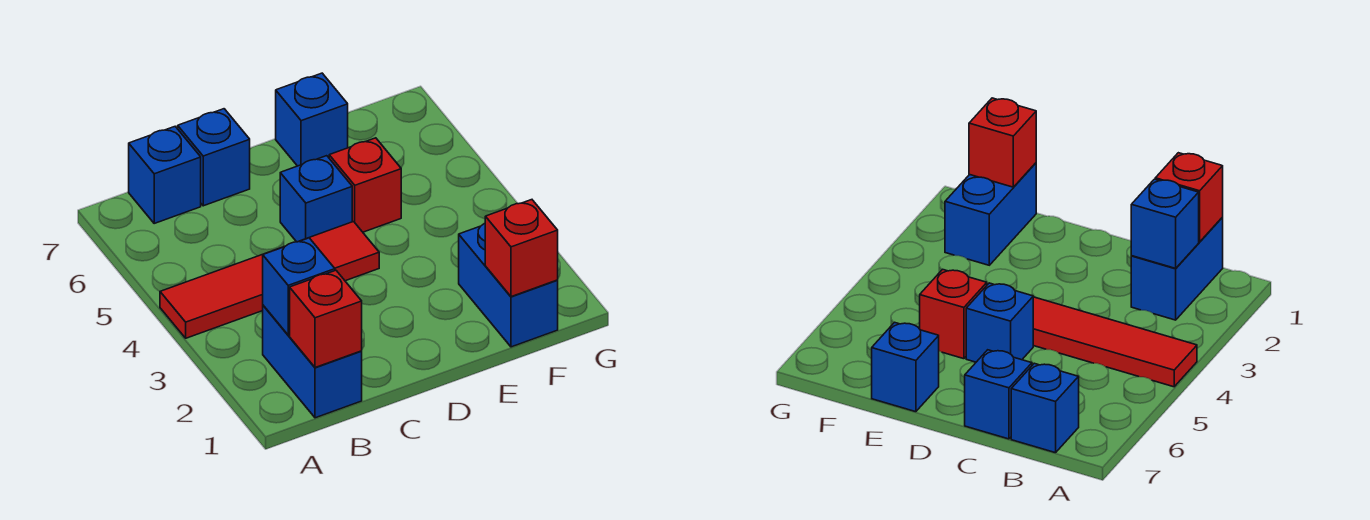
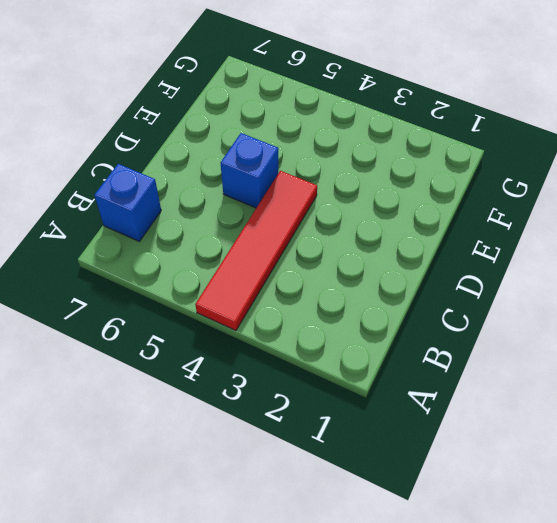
none -> blue brick B1:B2 level 1
none -> blue brick C7 level 1

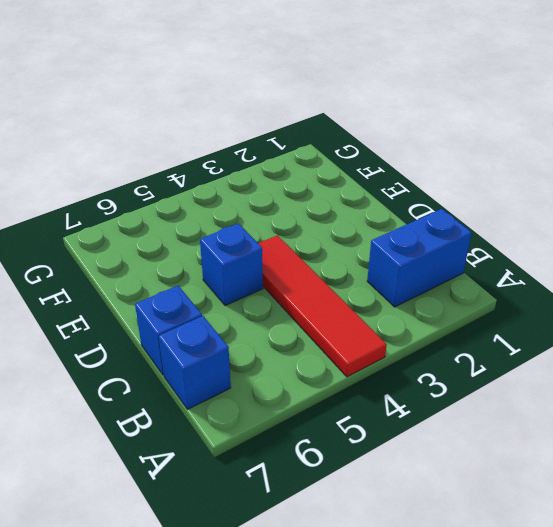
none -> red brick E5 level 1
none -> blue brick E7 level 1

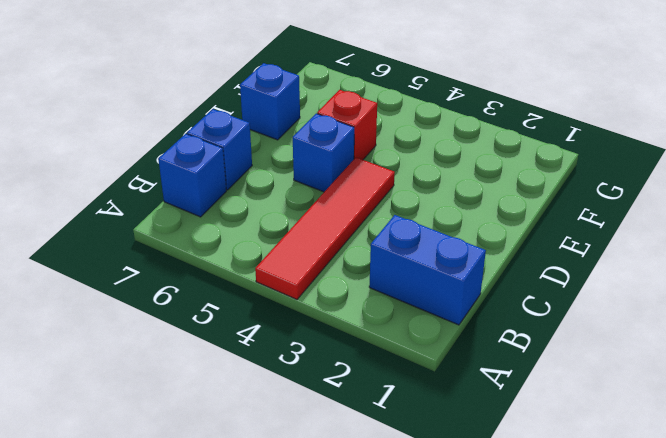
none -> blue brick F1:F2 level 1
none -> red brick B1 level 2

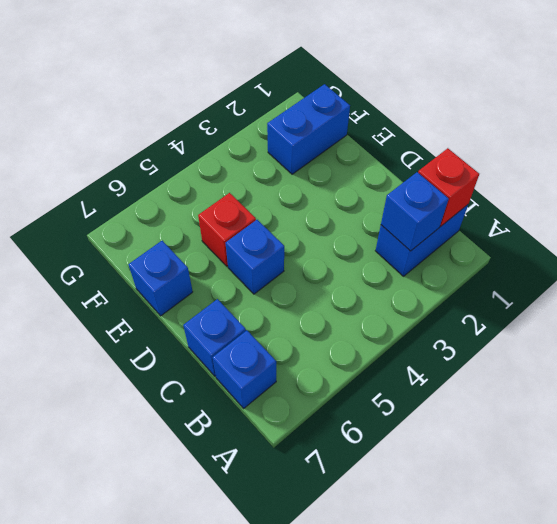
none -> red tile A4:D4 level 1
none -> red brick F1 level 2

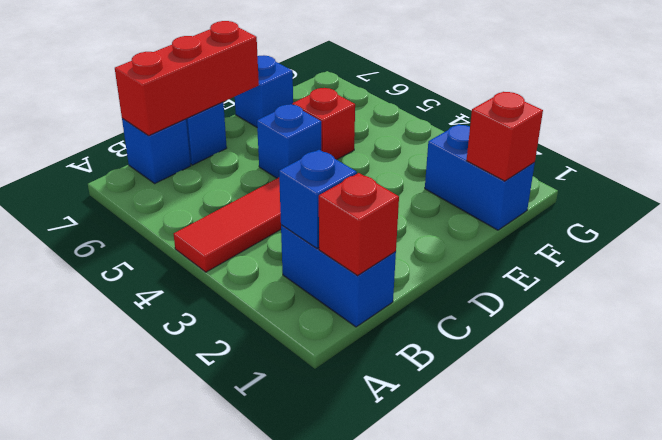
red brick B7:D7 level 2 -> none

